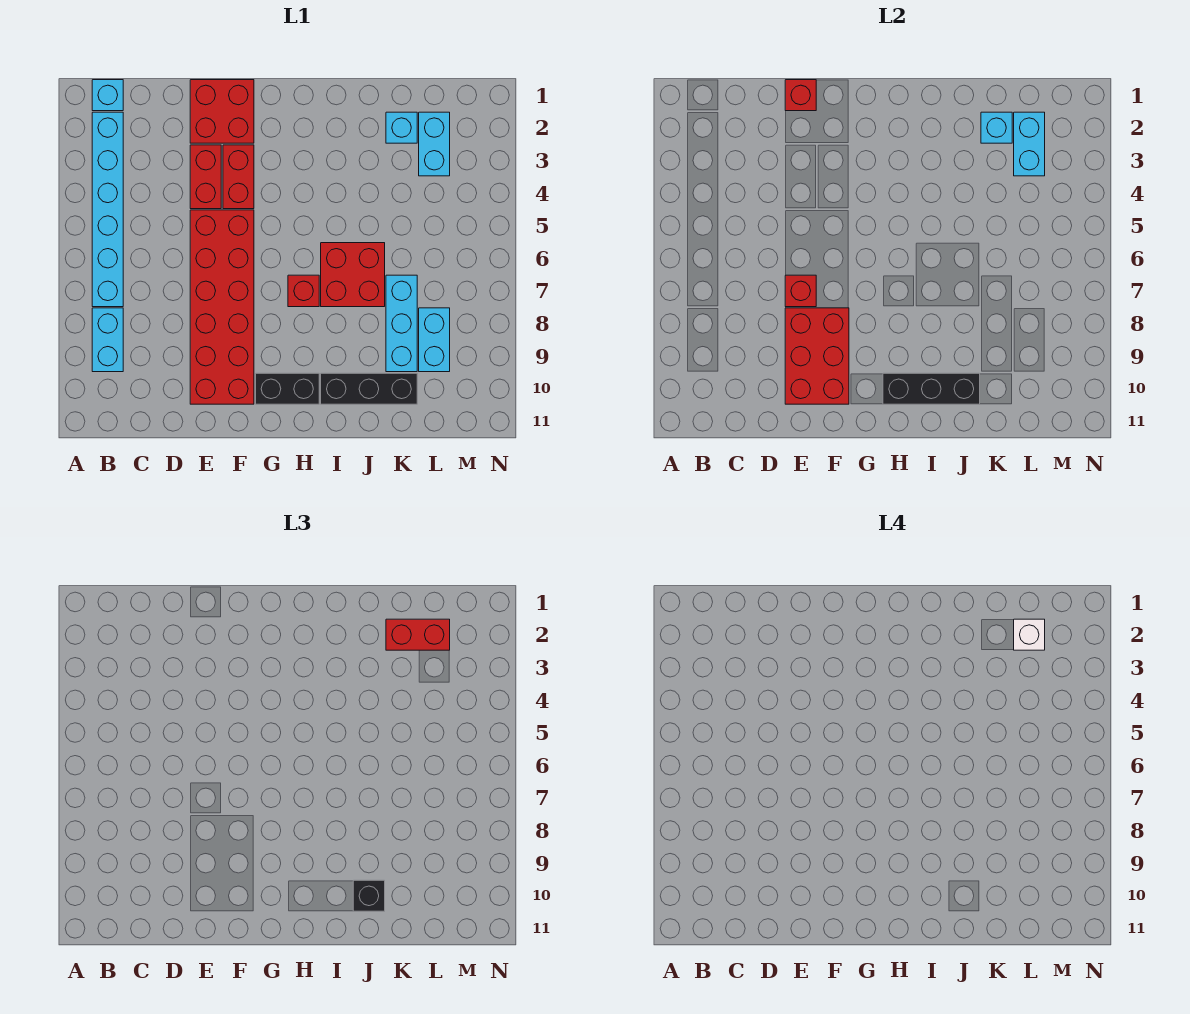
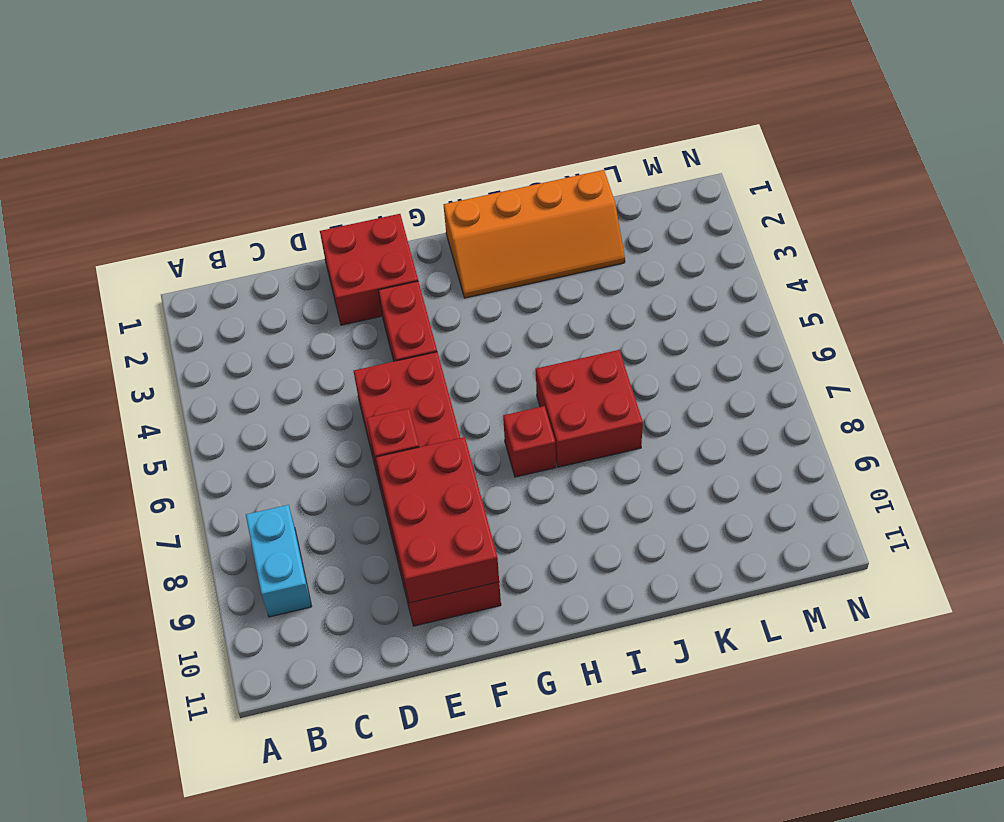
orange slope H1:K2 level 1 top 1 -> cyan brick K2 level 1
none -> cyan brick B1 level 1
none -> cyan brick B2:B7 level 1
none -> red brick E3:E4 level 1

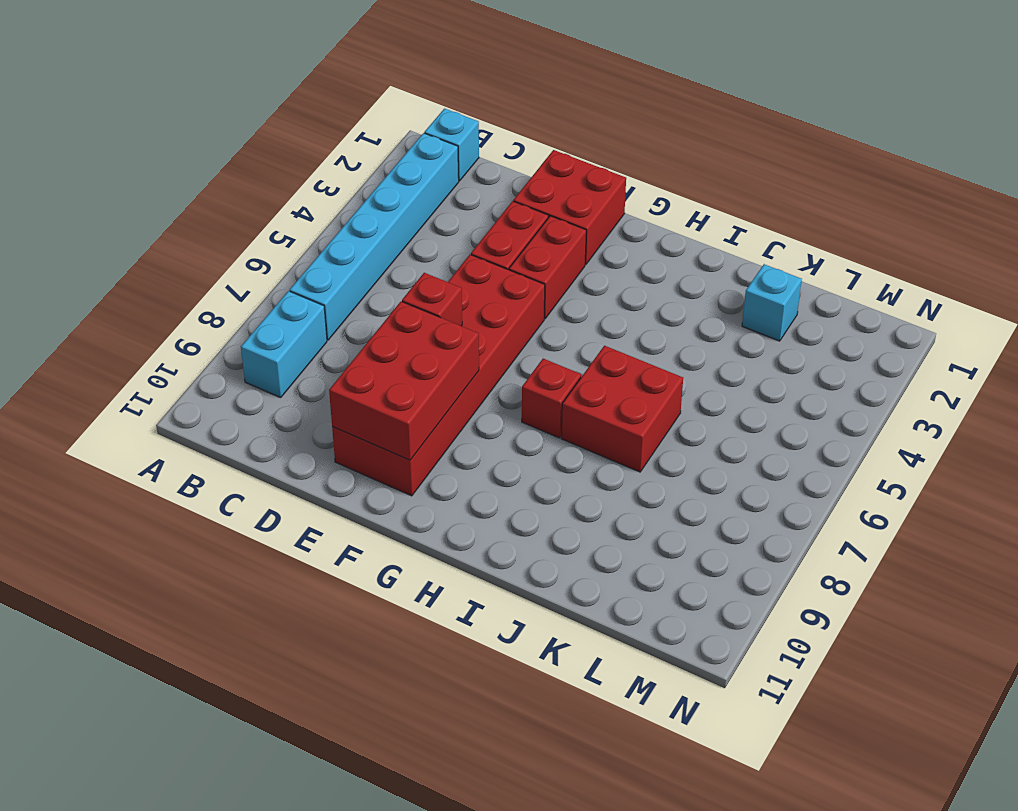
none -> black brick G10:H10 level 1
none -> black brick I10:K10 level 1
none -> cyan brick K7:K9 level 1

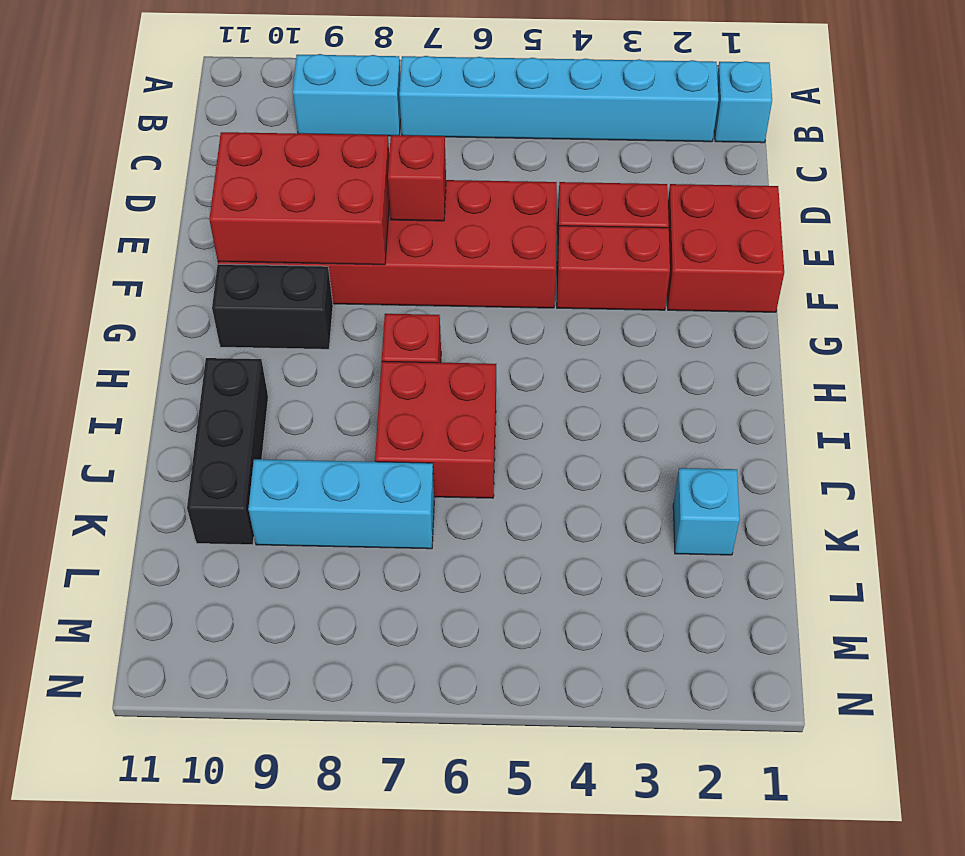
black brick G9:G10 level 1 -> black brick G10:H10 level 1
none -> cyan brick L2:L3 level 1
none -> cyan brick L8:L9 level 1
none -> red brick E1 level 2

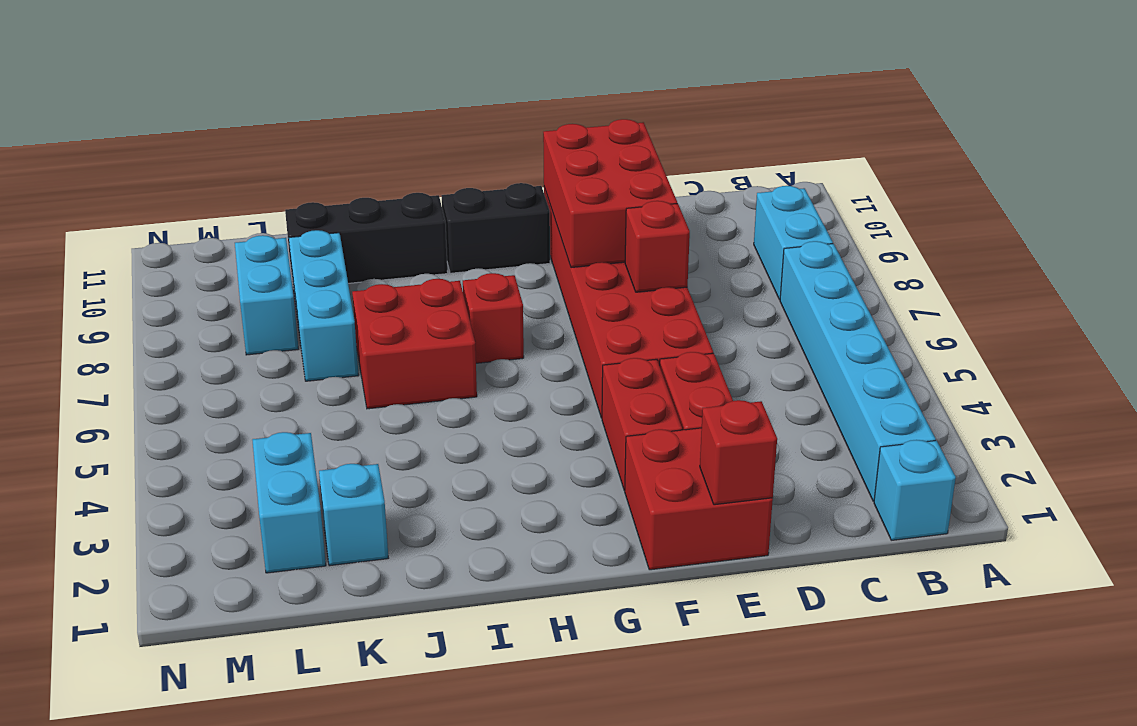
none -> black brick H10:J10 level 2
none -> cyan brick K2 level 2
none -> cyan brick L2:L3 level 2

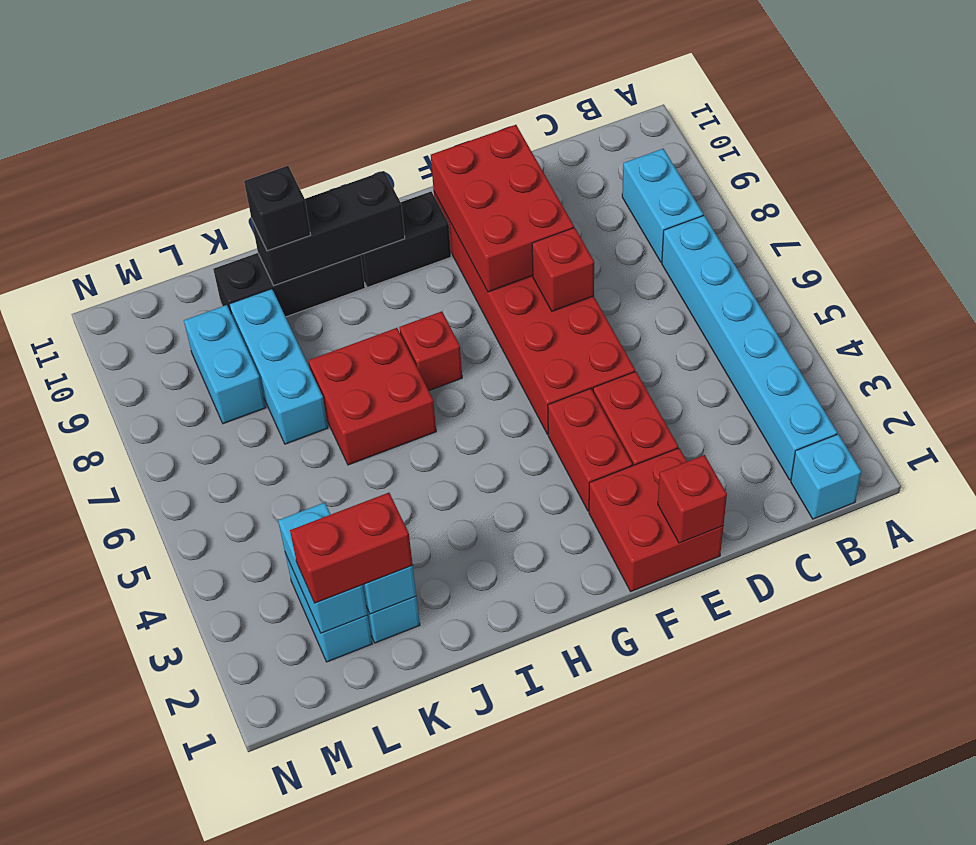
none -> white brick L2 level 4

